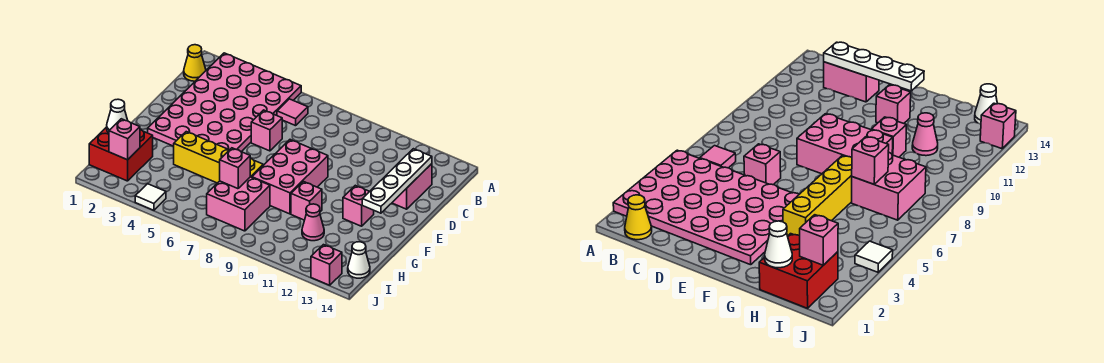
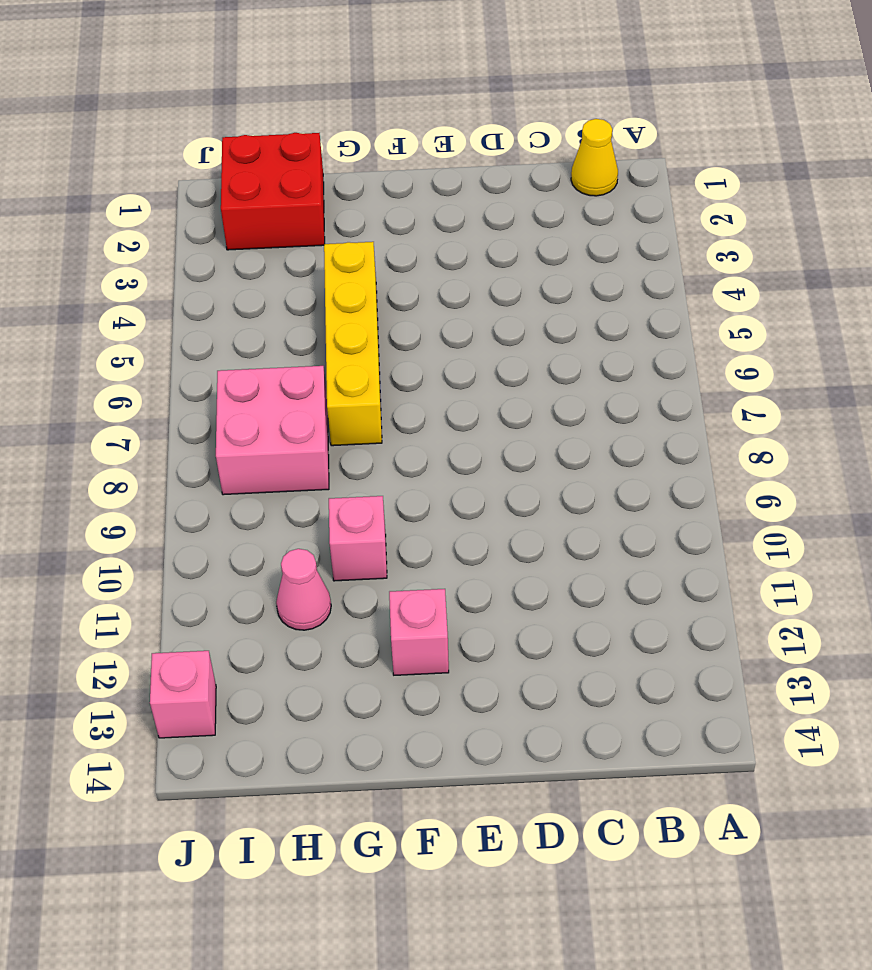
none -> pink plate A2:F5 level 1
none -> pink tile B6 level 1
none -> pink brick C13:D13 level 1

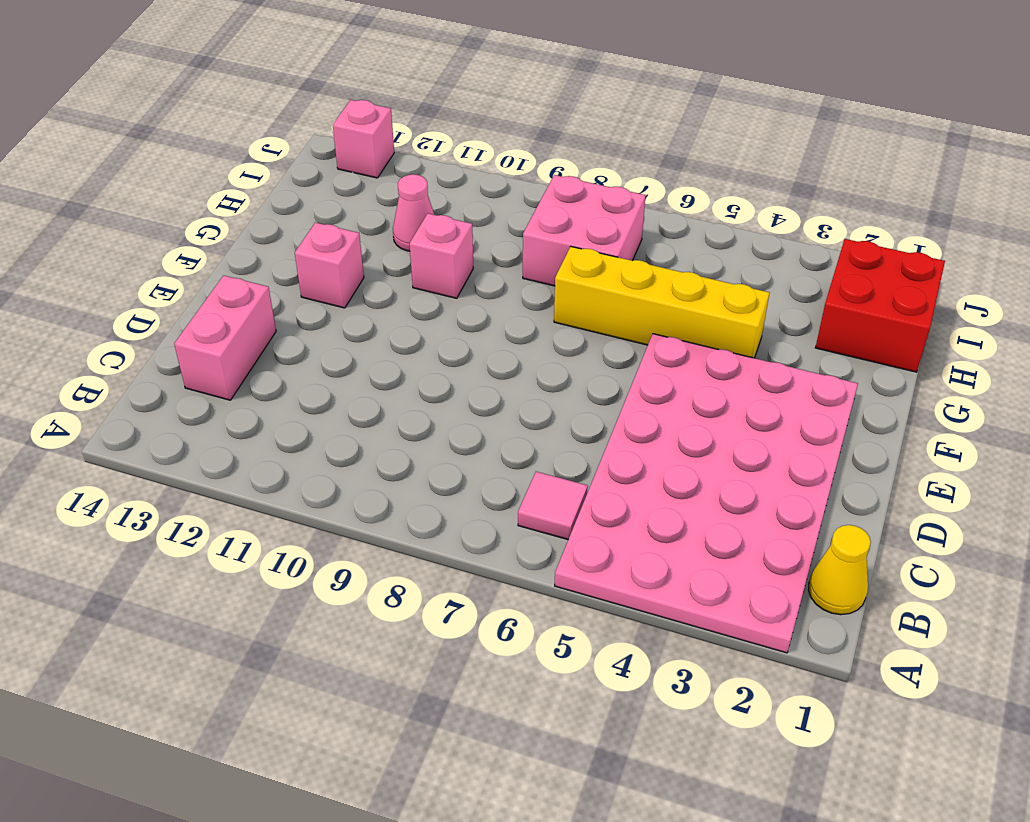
none -> pink brick D6 level 1
none -> pink brick E8:G9 level 1
none -> white cone I14 level 1

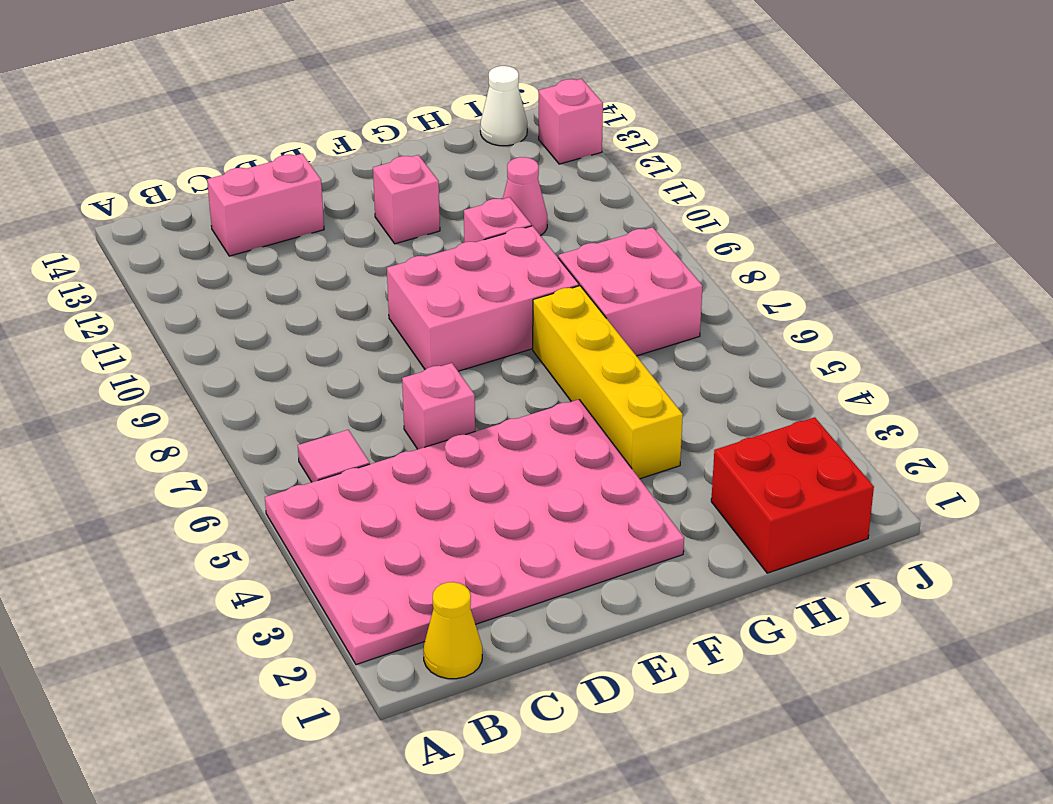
none -> white tile J4 level 1
none -> white plate C13:F13 level 2
none -> white cone H1 level 2

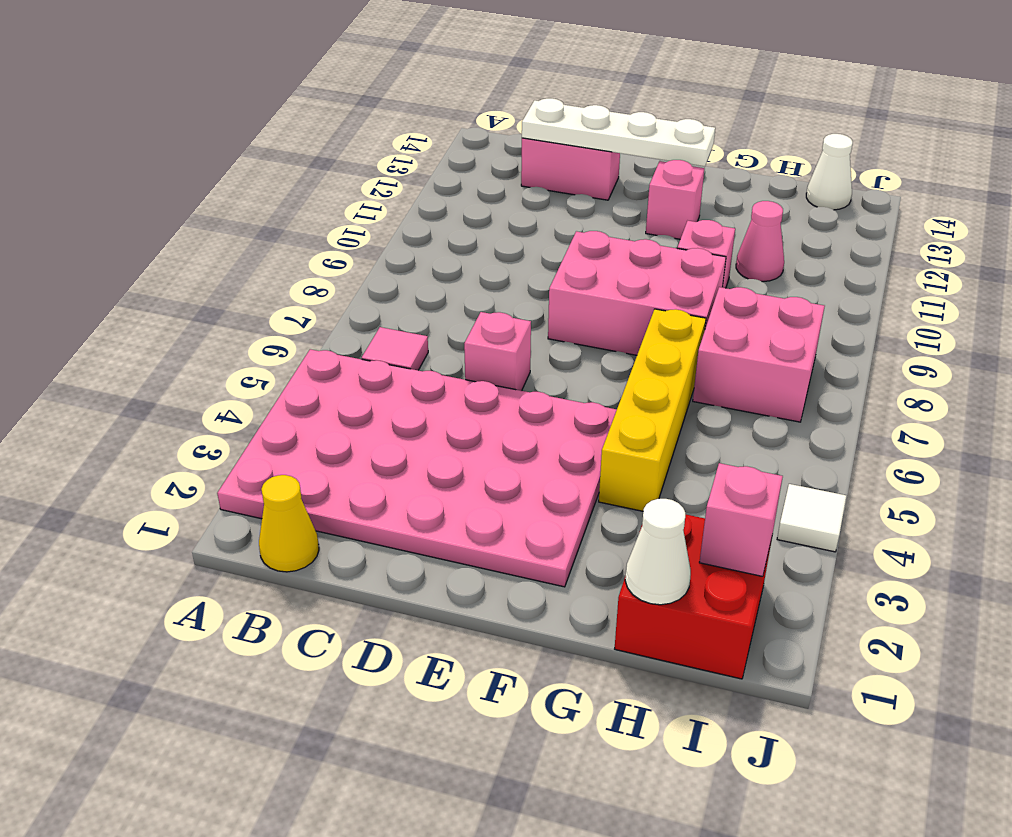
none -> pink brick J13 level 1
none -> pink brick H7 level 2

